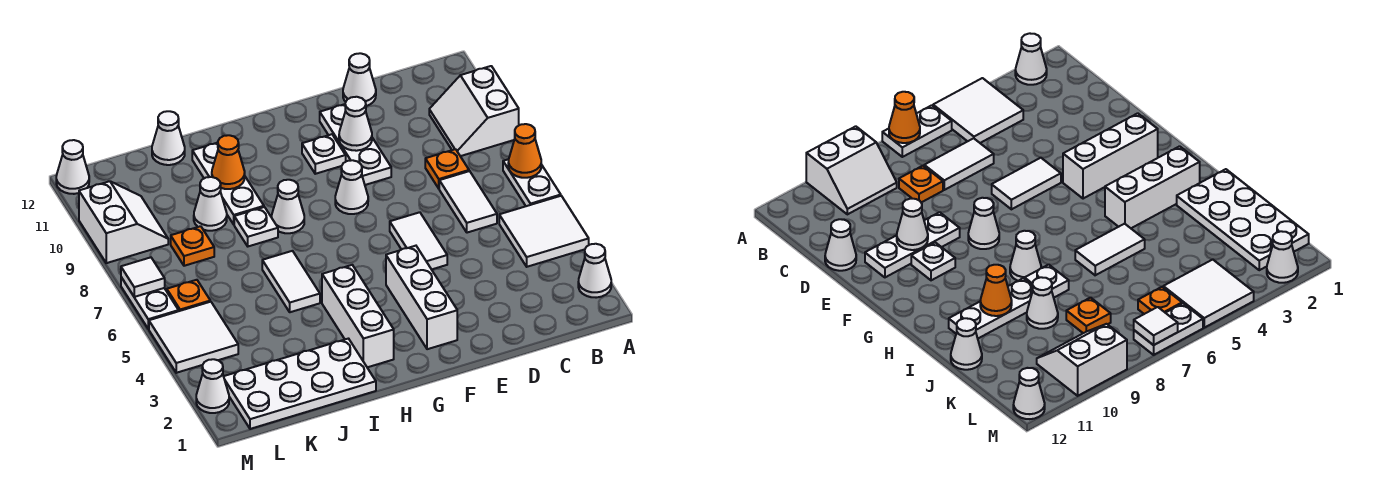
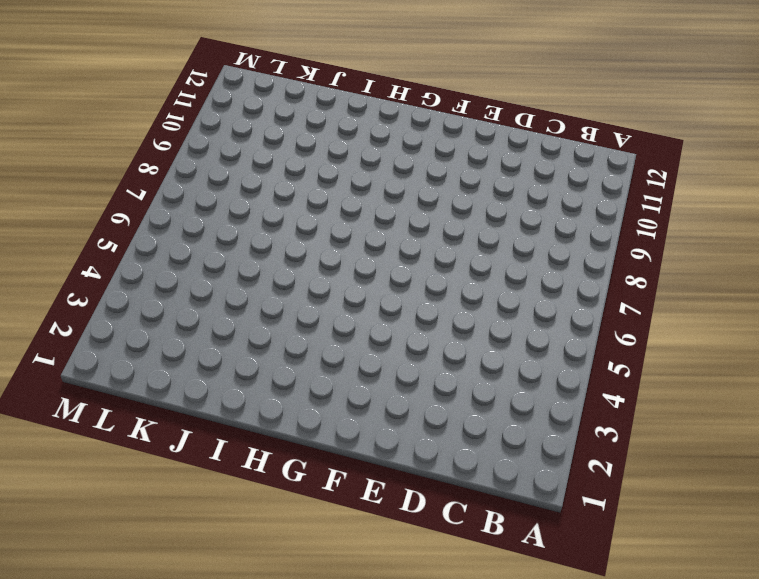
none -> white cone A2 level 1
none -> white tile A4:B5 level 1
none -> white plate A6:A7 level 1
none -> white slope A9:B10 level 1 top A

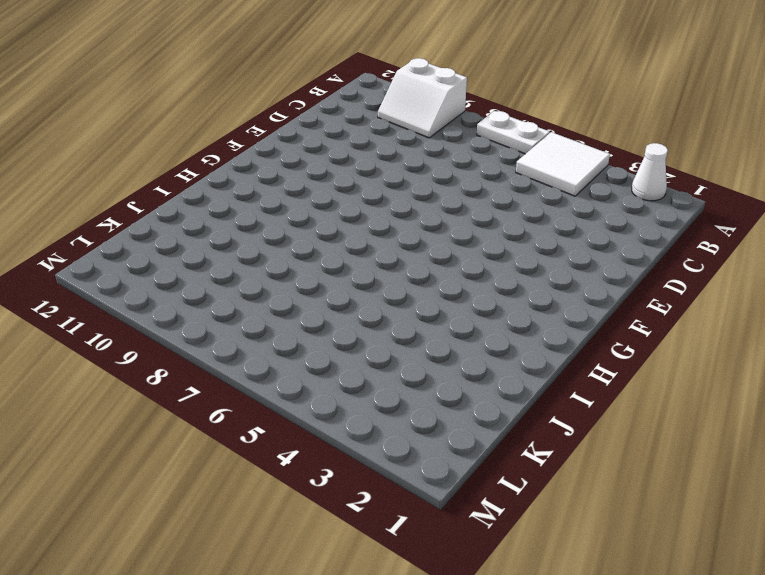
none -> white tile C6:C7 level 1
none -> orange plate C8 level 1
none -> white cone D12 level 1
none -> white tile E5:E6 level 1

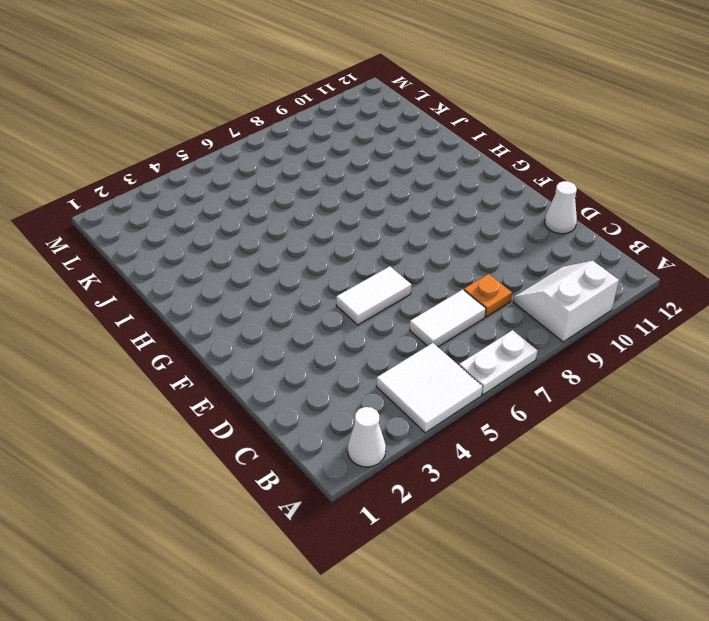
none -> white plate E9:E11 level 1
none -> white brick F2:F4 level 1
none -> white cone F8 level 1
none -> white plate F10 level 1

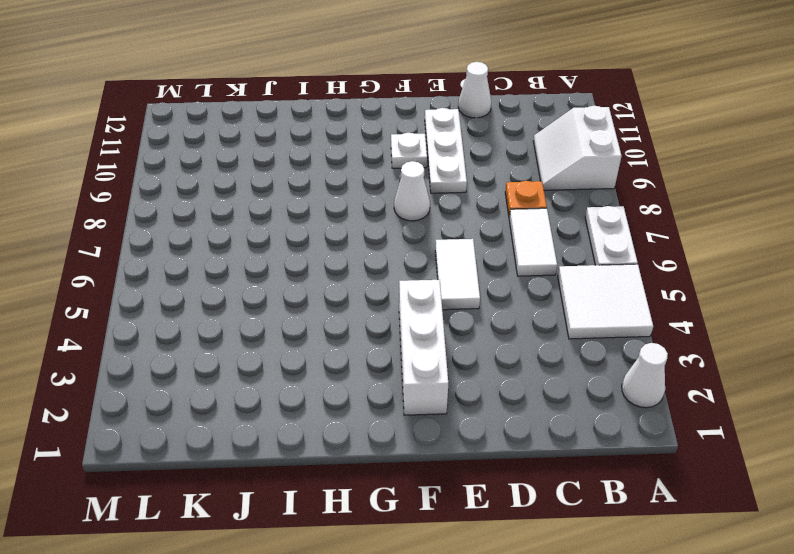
none -> white brick H2:H4 level 1
none -> white cone H8 level 1
none -> white plate I1:L2 level 1
none -> white tile I5:I6 level 1

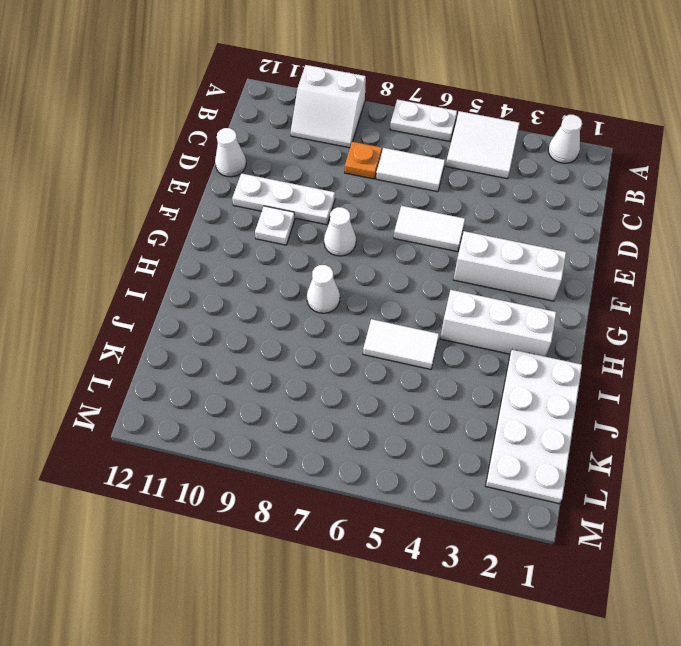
none -> white plate I8 level 1
none -> white plate I9:I11 level 1
none -> white cone J9 level 1
none -> white cone J12 level 1

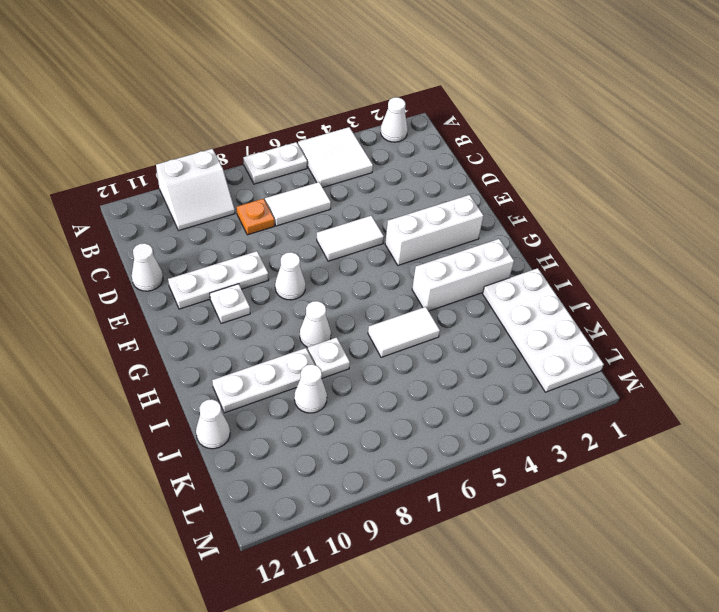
none -> orange plate K8 level 1
none -> white tile L4:M5 level 1
none -> orange plate L6 level 1
none -> white slope L9:M10 level 1 top M

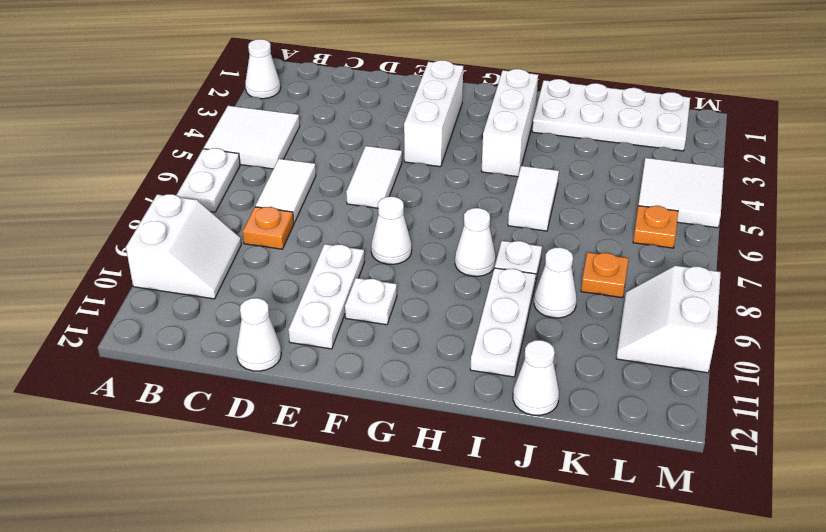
none -> white cone M2 level 1
none -> white plate M6:M7 level 1
none -> white cone M12 level 1
none -> orange cone A7 level 2

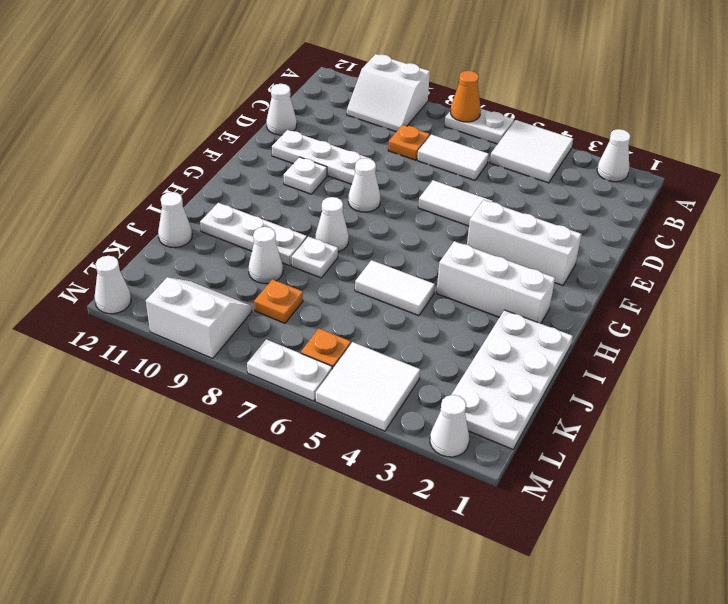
none -> white cone E10 level 2
none -> orange cone I10 level 2
none -> white tile M7 level 2

